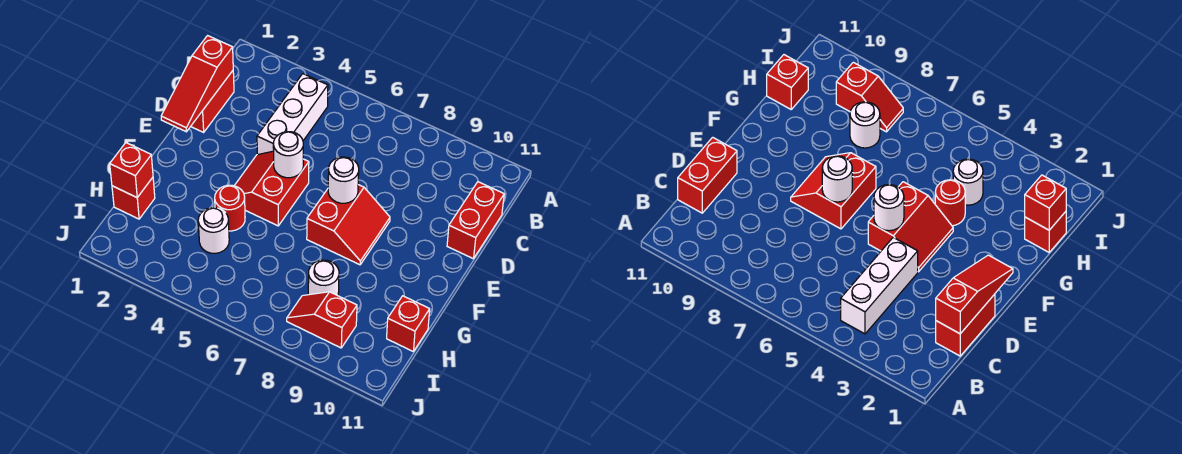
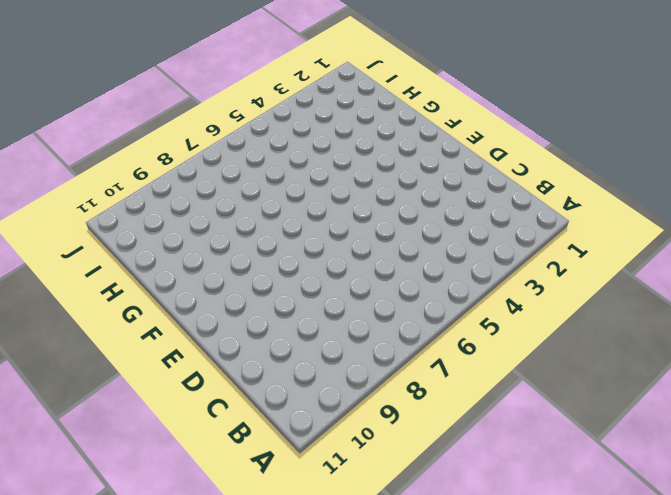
none -> white brick B4:D4 level 1
none -> red brick C1:D1 level 1
none -> red brick C11:D11 level 1

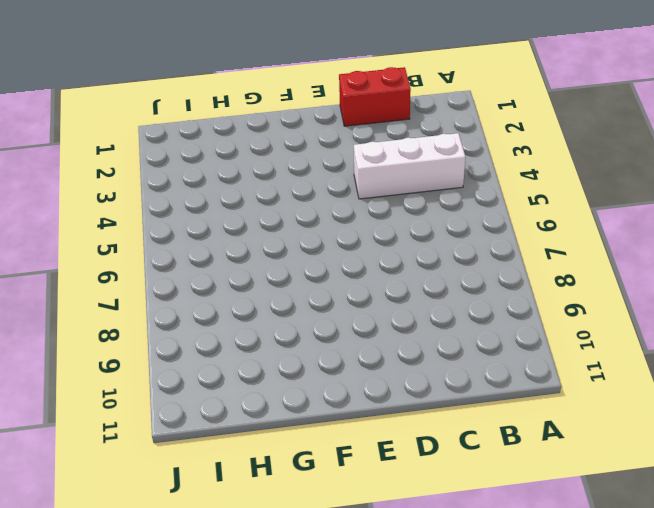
none -> red brick C11:D11 level 1
none -> red slope E4:F5 level 1 top 5
none -> red slope E7:F8 level 1 top 7

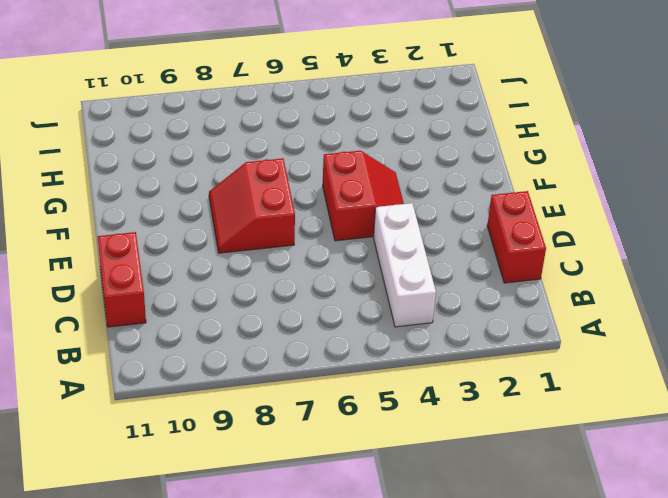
none -> red round brick G4 level 1
none -> red brick H1 level 1
none -> white round brick H4 level 1

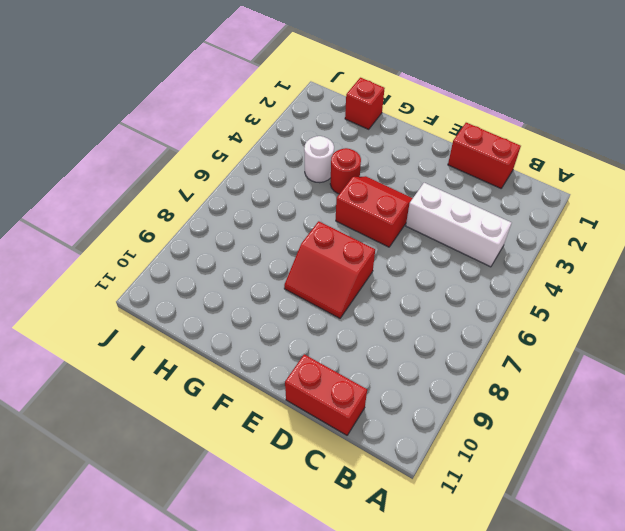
none -> white round brick H8 level 1
none -> red brick H11 level 1
none -> red slope I8:I9 level 1 top 9

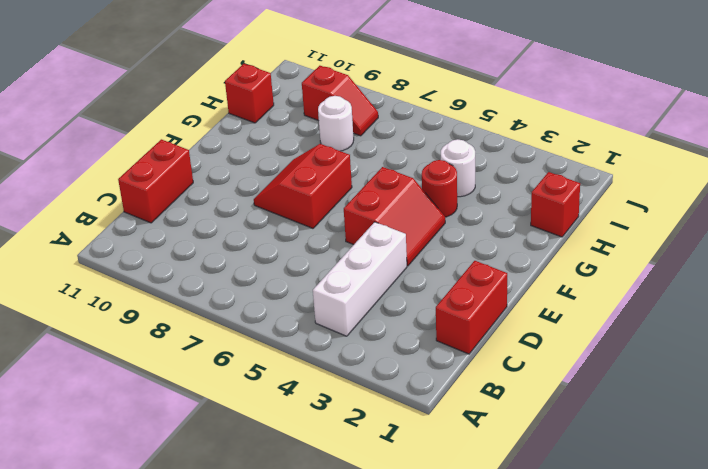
none -> red slope C1:E1 level 2 top C
none -> white round brick E5 level 2
none -> white round brick E7 level 2

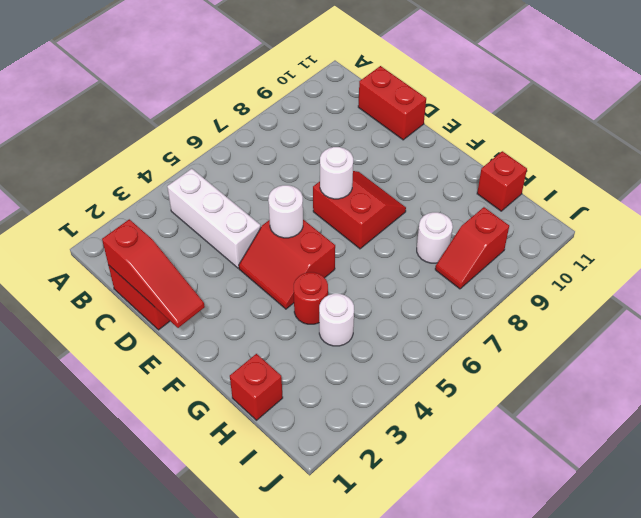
none -> red brick H1 level 2

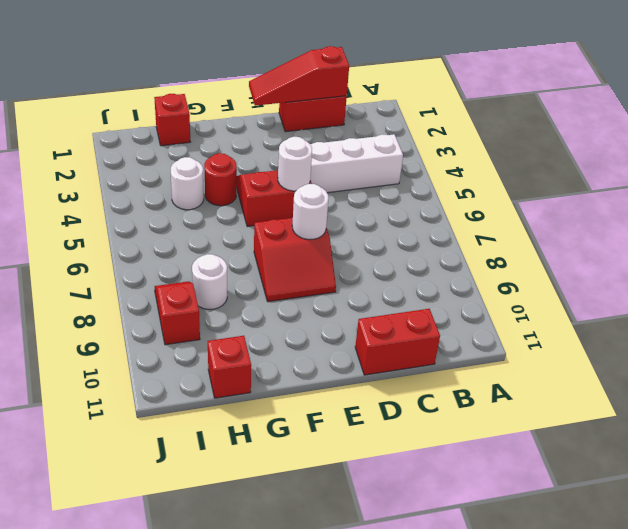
none -> red brick H1 level 2

